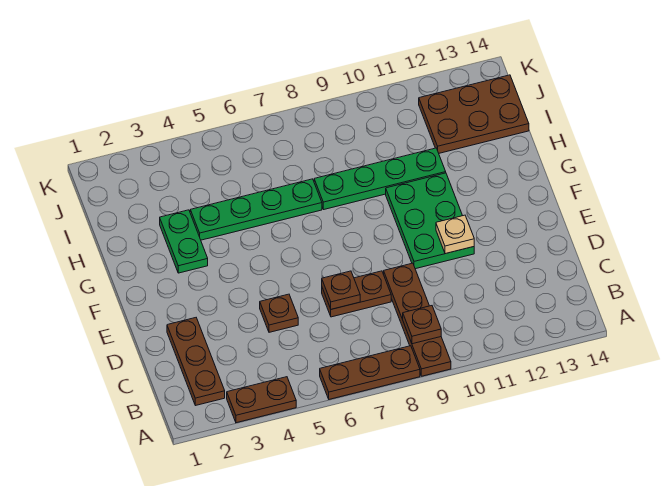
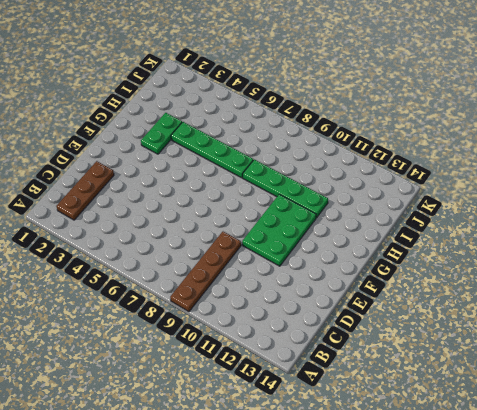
none -> brown plate A3:A4 level 1
none -> brown plate A6:A8 level 1
none -> brown plate D5 level 1

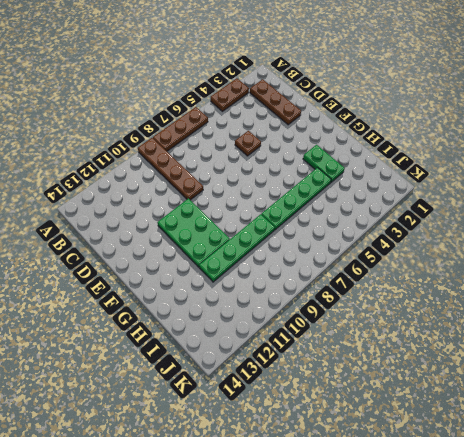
none -> brown plate D7:D8 level 1
none -> brown plate I12:J14 level 1
none -> brown plate B9 level 2

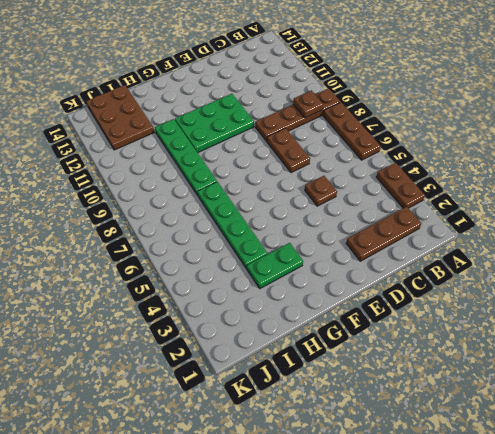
none -> brown plate D7 level 2
none -> tan plate E11 level 2

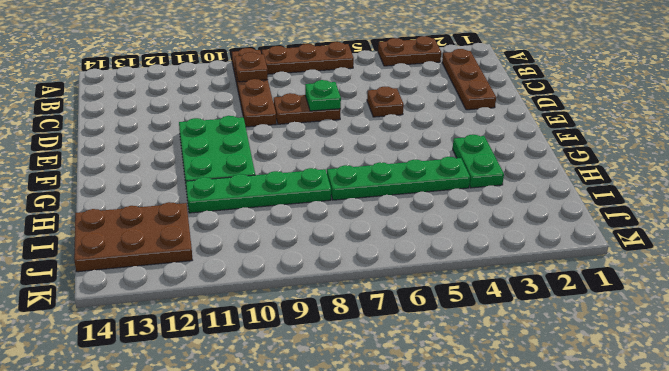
green plate D7 level 2 -> brown plate D7 level 2
none -> tan plate E11 level 2

